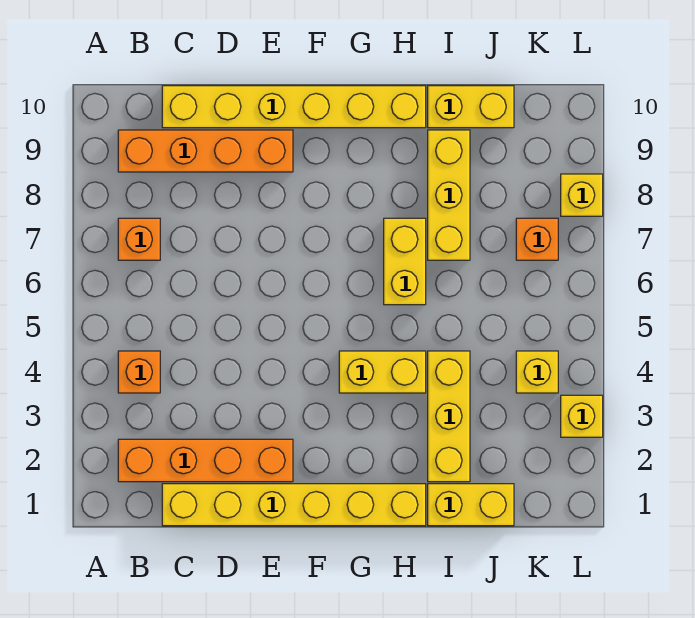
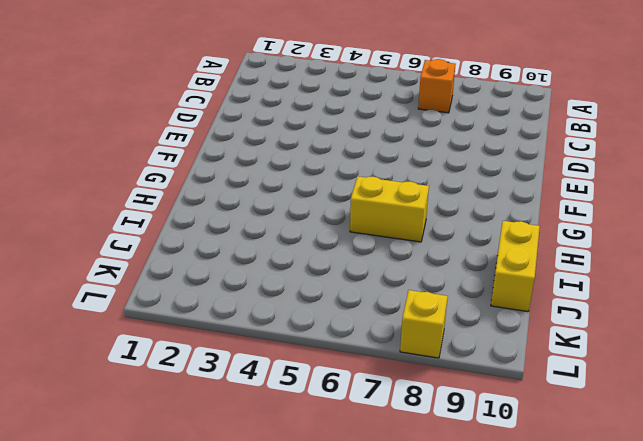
none -> orange brick B2:E2 level 1
none -> orange brick B4 level 1
none -> orange brick B9:E9 level 1

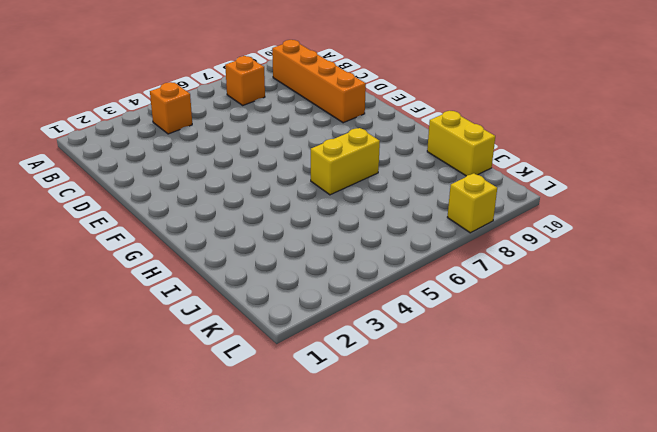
none -> orange brick B2:E2 level 1
none -> yellow brick C1:H1 level 1
none -> yellow brick C10:H10 level 1

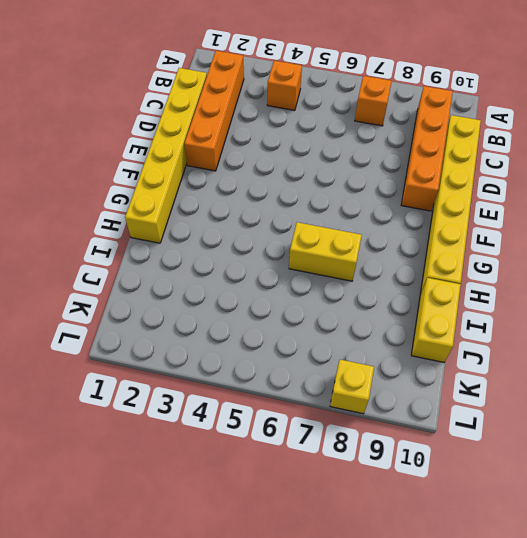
none -> yellow brick G4:H4 level 1
none -> yellow brick I1:J1 level 1
none -> yellow brick I2:I4 level 1

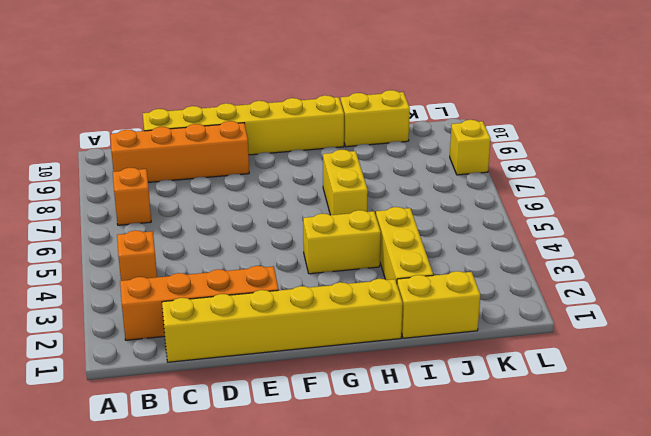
none -> yellow brick I7:I9 level 1
none -> yellow brick K4 level 1
none -> orange brick K7 level 1

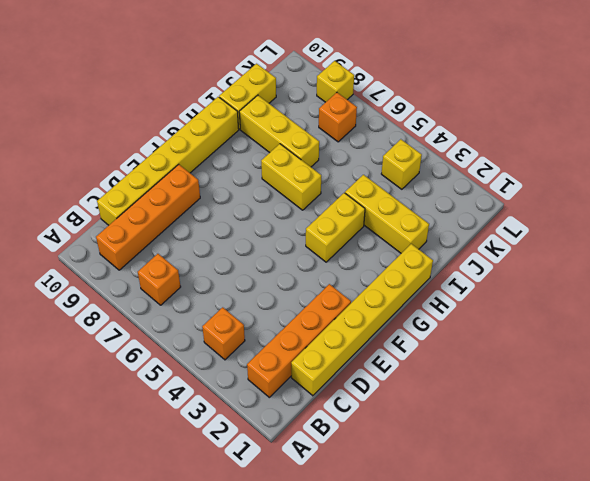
none -> yellow brick I1:J1 level 1
none -> yellow brick L3 level 1

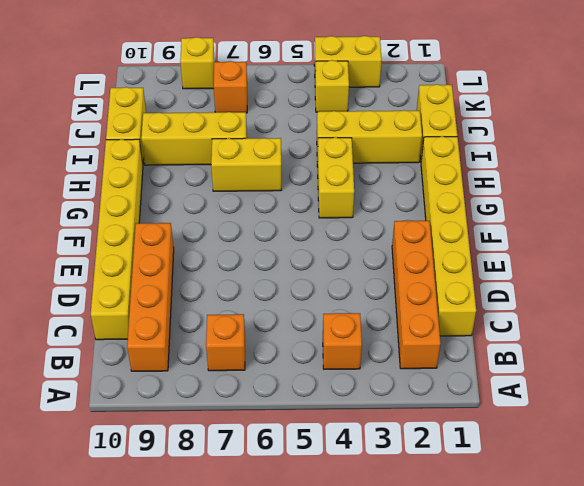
yellow brick L3:L4 level 1 -> yellow brick L3 level 1

